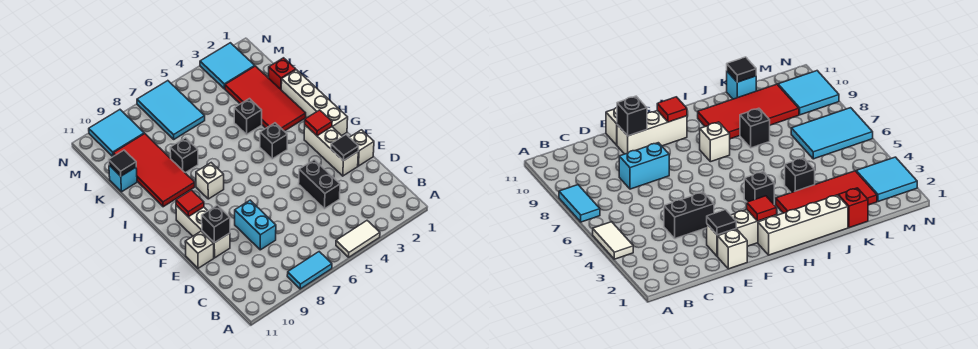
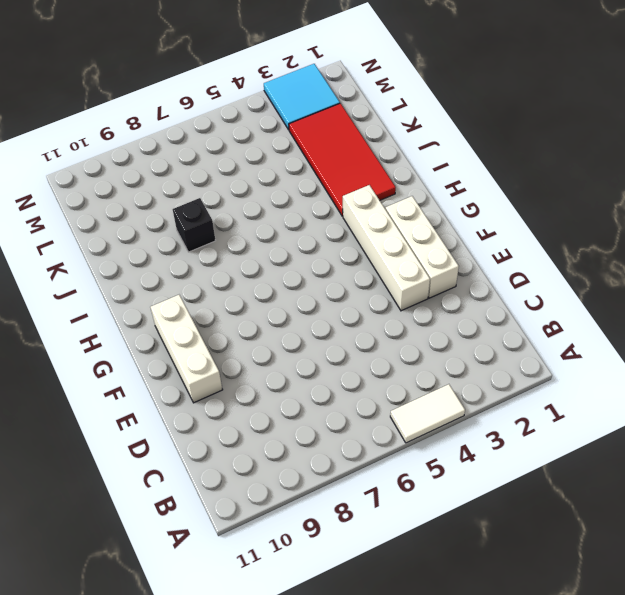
white brick E3:H3 level 1 -> white brick G1:J1 level 1
none -> cyan tile A7:A8 level 1
none -> black brick D4:E4 level 1
none -> cyan brick D8:E8 level 1

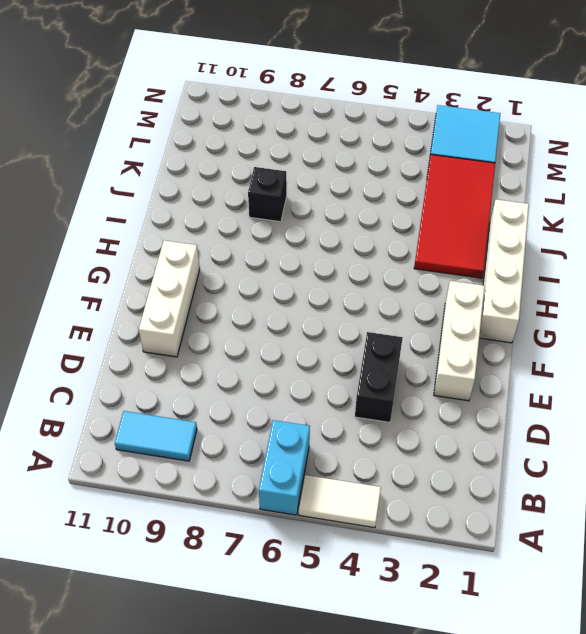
cyan brick A6:B6 level 1 -> cyan brick D8:E8 level 1
cyan tile B9:B10 level 1 -> cyan tile A7:A8 level 1
none -> white brick E1 level 1
none -> white brick E11 level 1
none -> black brick H4 level 1

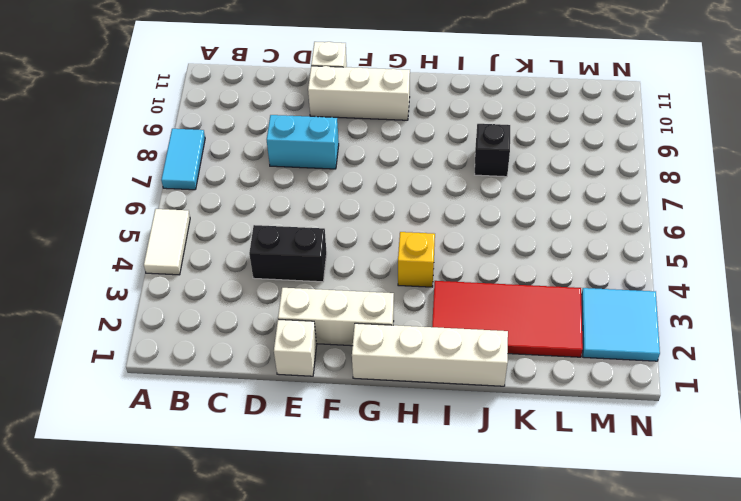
yellow brick H4 level 1 -> black brick H4 level 1
none -> white brick H8 level 1
none -> red tile I9:L10 level 1
none -> black brick J4 level 1

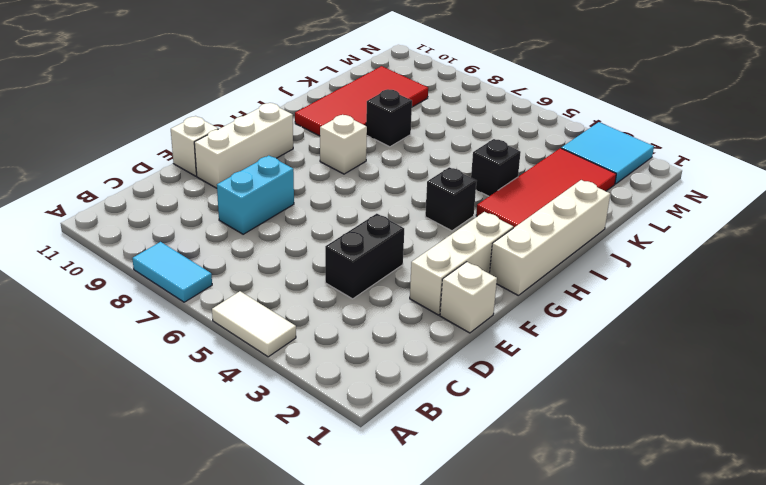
none -> red brick K1 level 1
none -> cyan brick K11 level 1
none -> cyan tile L6:N7 level 1

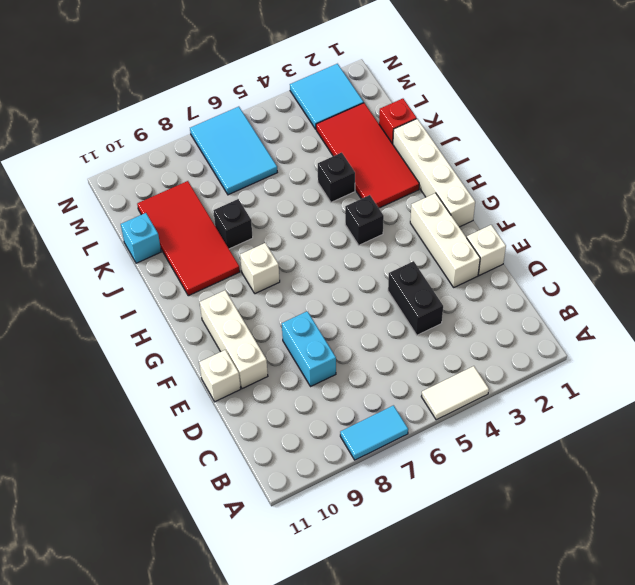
none -> cyan tile M9:N10 level 1
none -> black tile E2 level 2
none -> black brick E10 level 2

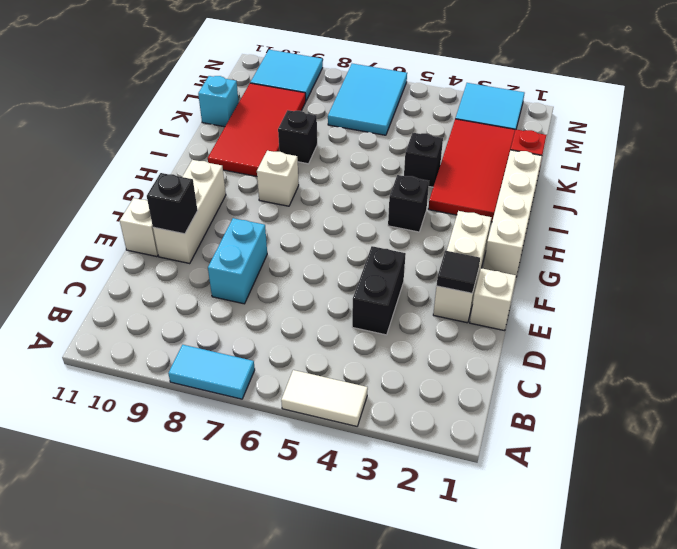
none -> red tile G2 level 2
none -> red tile G10 level 2
none -> black tile K11 level 2

